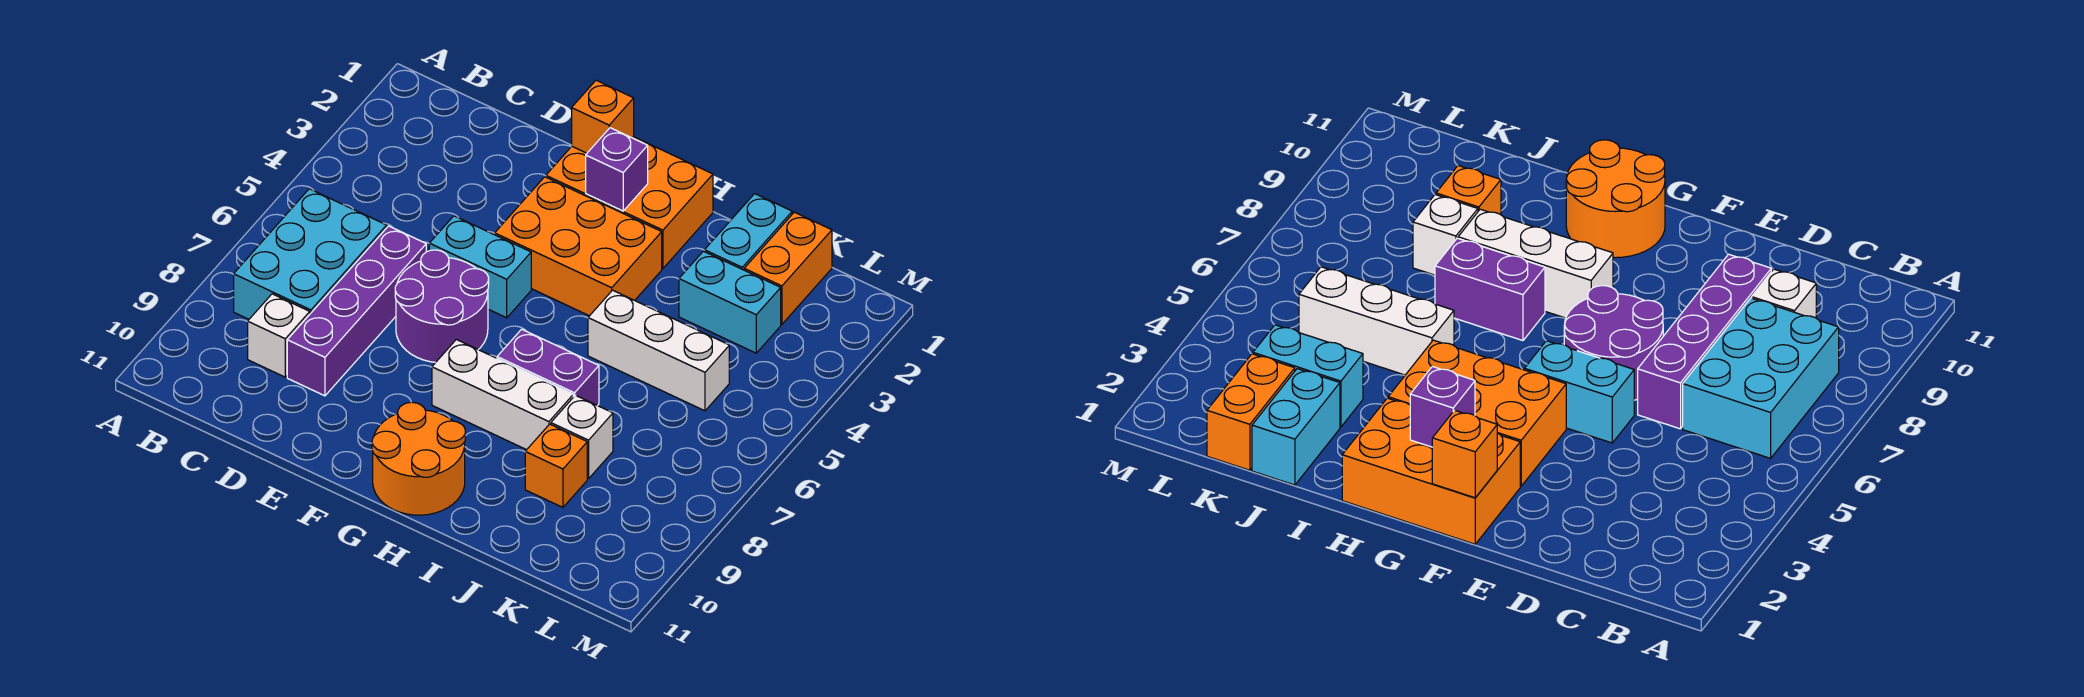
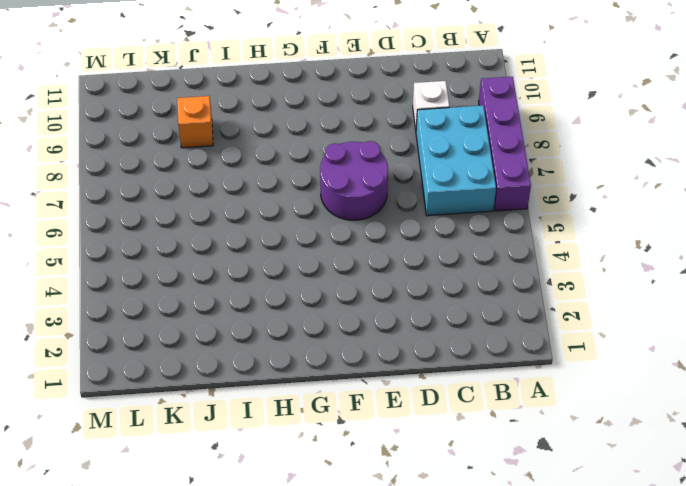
purple brick A6:A9 level 1 -> purple brick D6:D9 level 1
none -> cyan brick E5:F5 level 1
none -> orange brick F1:H2 level 1
none -> orange brick F3:H4 level 1

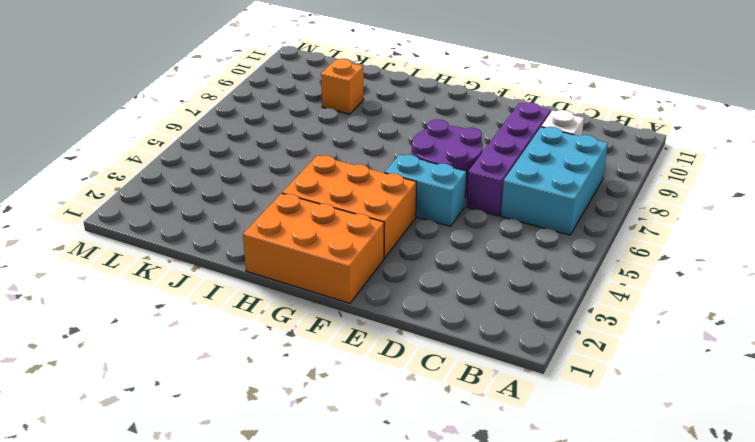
none -> white brick G8:I8 level 1
none -> orange round brick G10:H11 level 1
none -> purple brick H7:I7 level 1

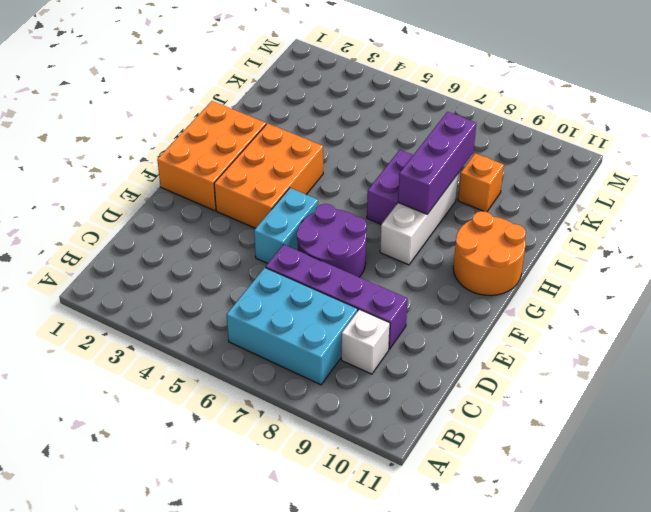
purple brick H8:J8 level 2 -> none
none -> white brick I5:K5 level 1
none -> cyan brick J1:J2 level 1
none -> cyan brick J3:K3 level 1

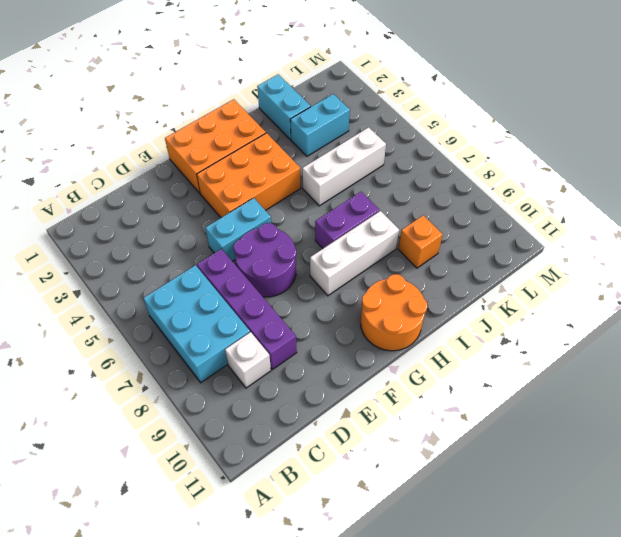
none -> white brick J8 level 1
none -> orange brick K1:K2 level 1
none -> orange brick F1 level 2

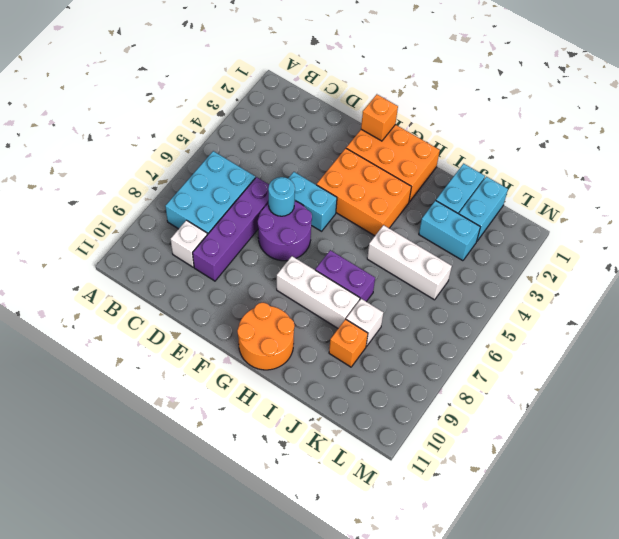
cyan round brick E6 level 2 -> none
cyan brick K1:K2 level 1 -> orange brick K1:K2 level 1
none -> purple brick G2 level 2

